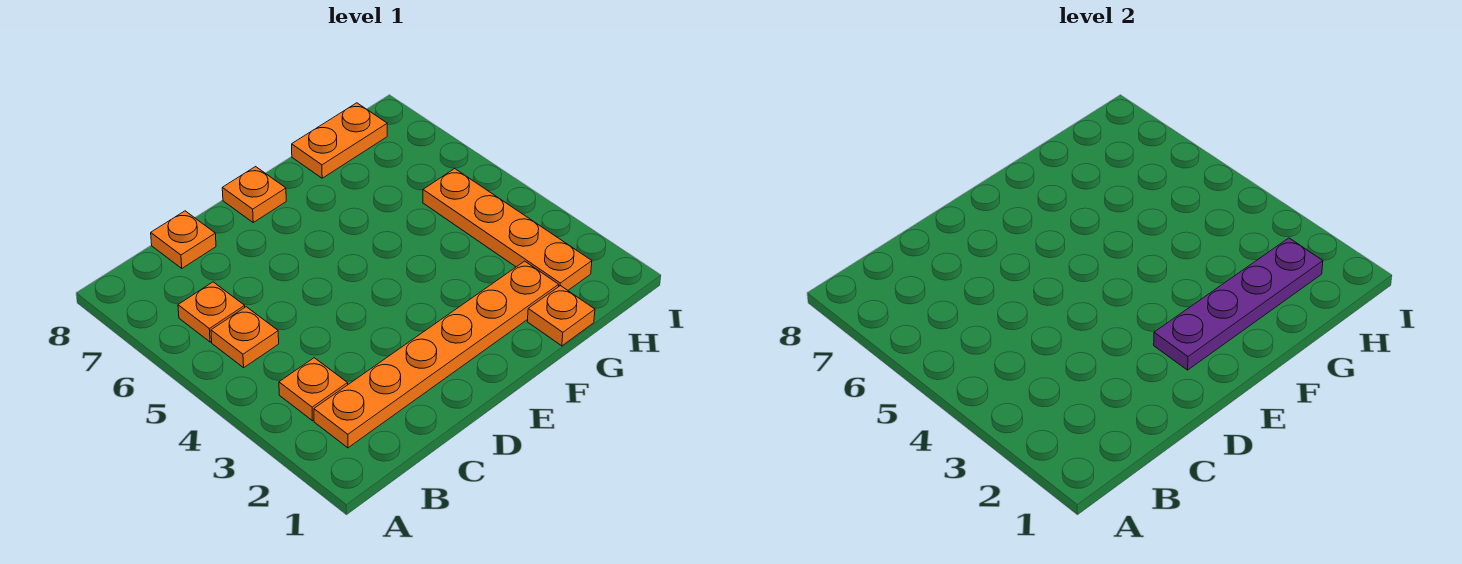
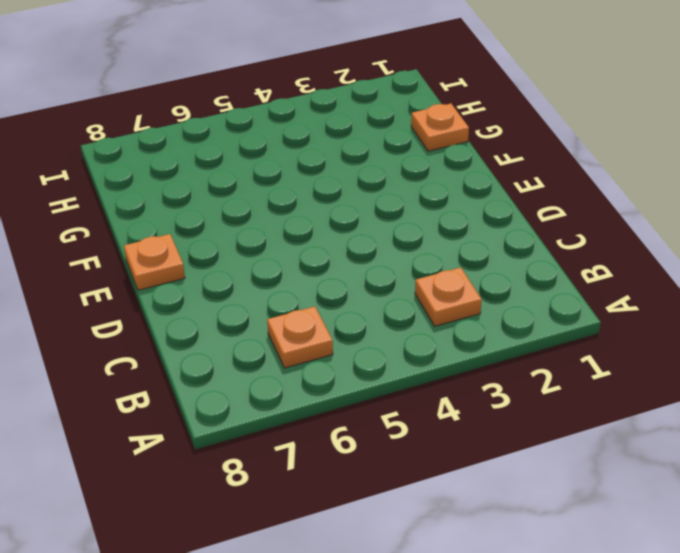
none -> orange plate B2:G2 level 1
none -> orange plate B5 level 1

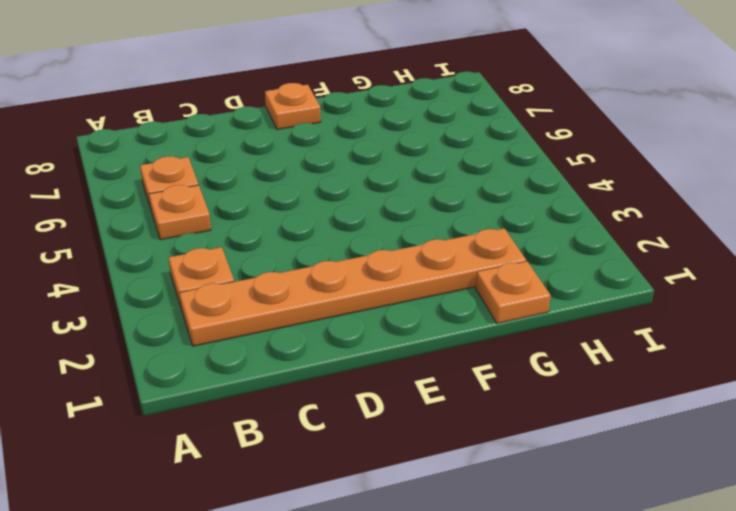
none -> orange plate C8 level 1
none -> orange plate G8:H8 level 1

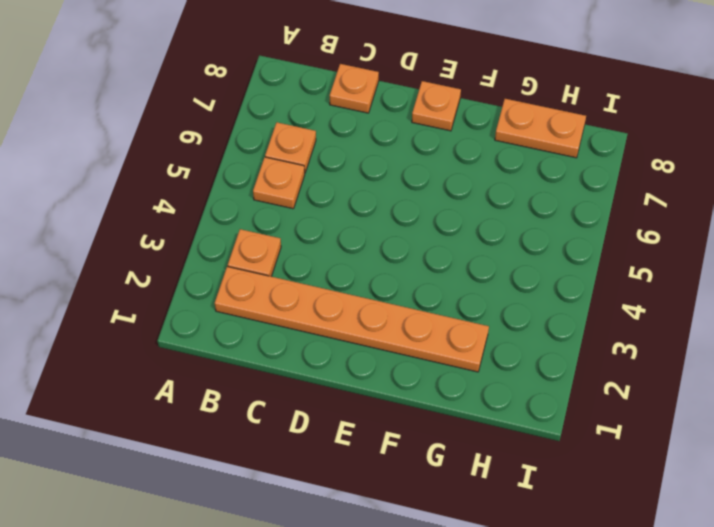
none -> orange plate G1 level 1
none -> orange plate H2:H5 level 1

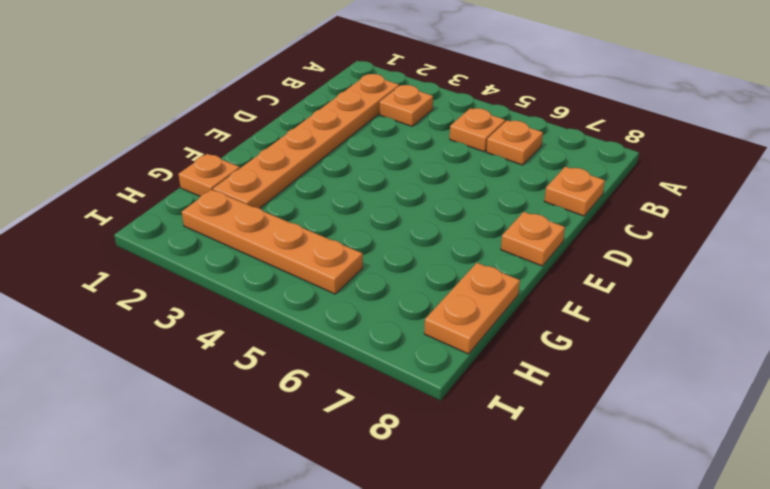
none -> purple plate E2:H2 level 2

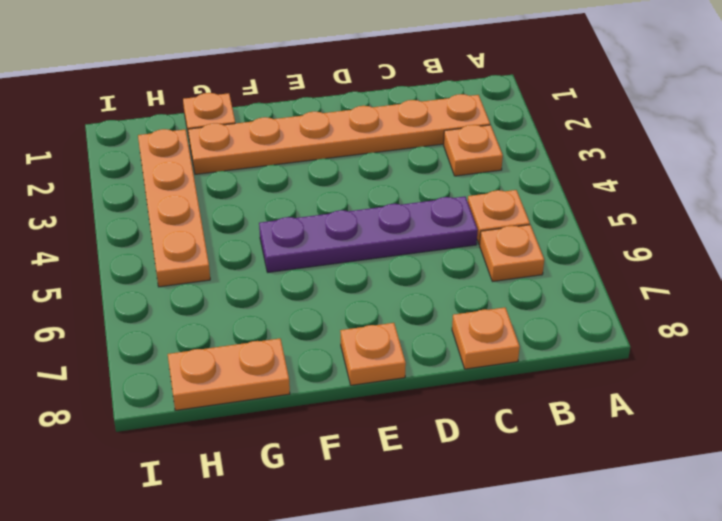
purple plate C5:F5 level 1 -> purple plate E2:H2 level 2

